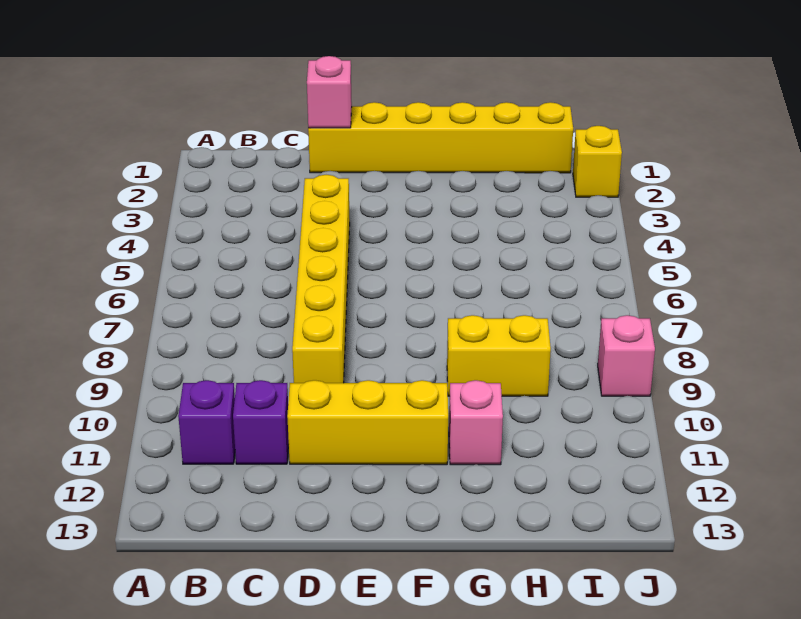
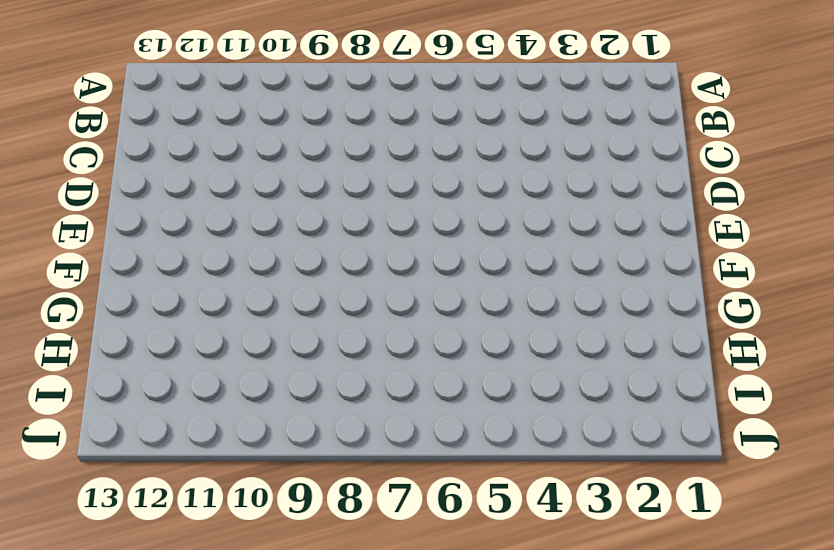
none -> purple brick B11 level 1
none -> purple brick C11 level 1

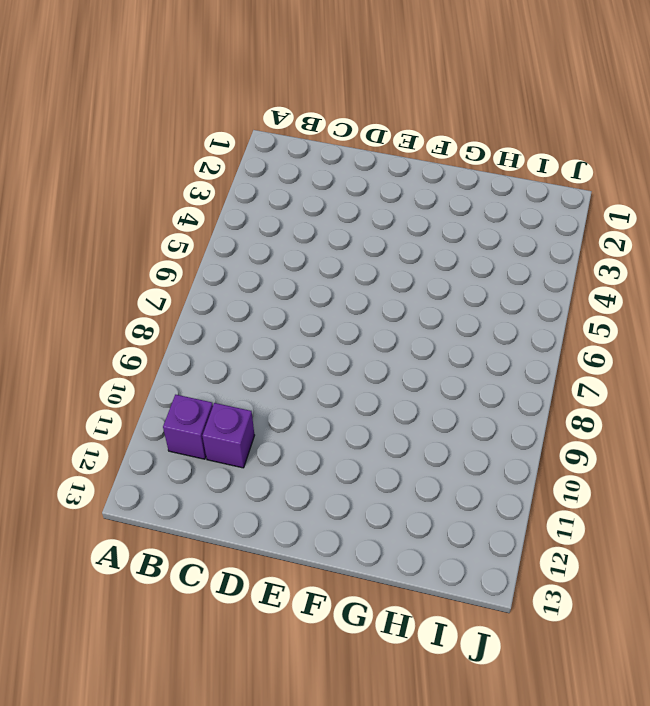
none -> yellow brick D1:I1 level 1
none -> yellow brick D4:D9 level 1

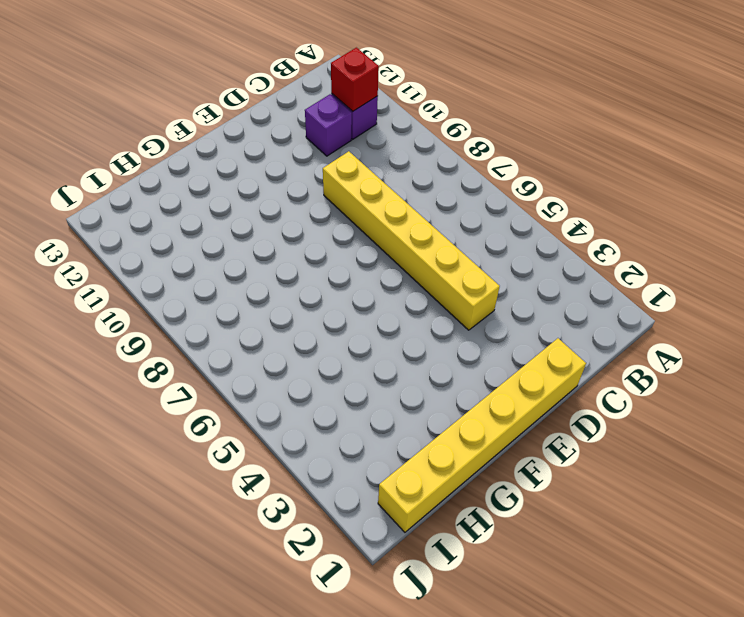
red brick B11 level 2 -> none
none -> yellow brick D11:F11 level 1
none -> yellow brick G9:H9 level 1

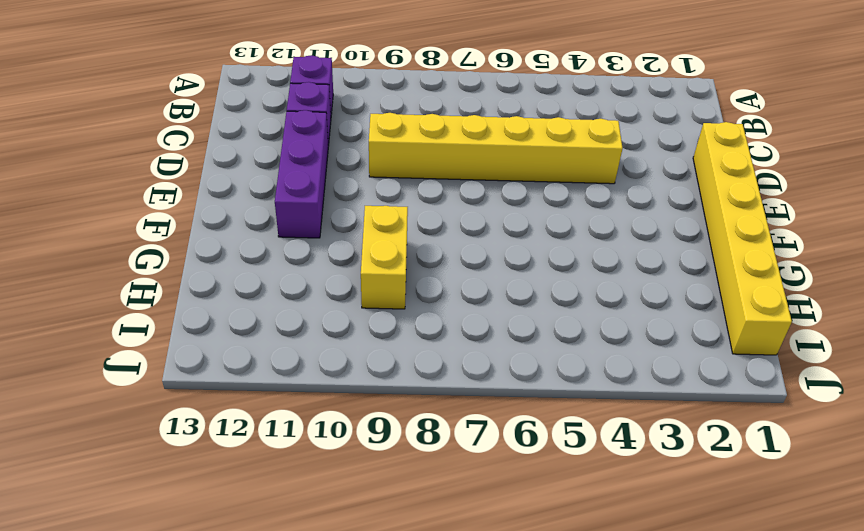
purple brick D11:F11 level 1 -> yellow brick D11:F11 level 1
none -> pink brick G11 level 1
none -> yellow brick J2 level 1

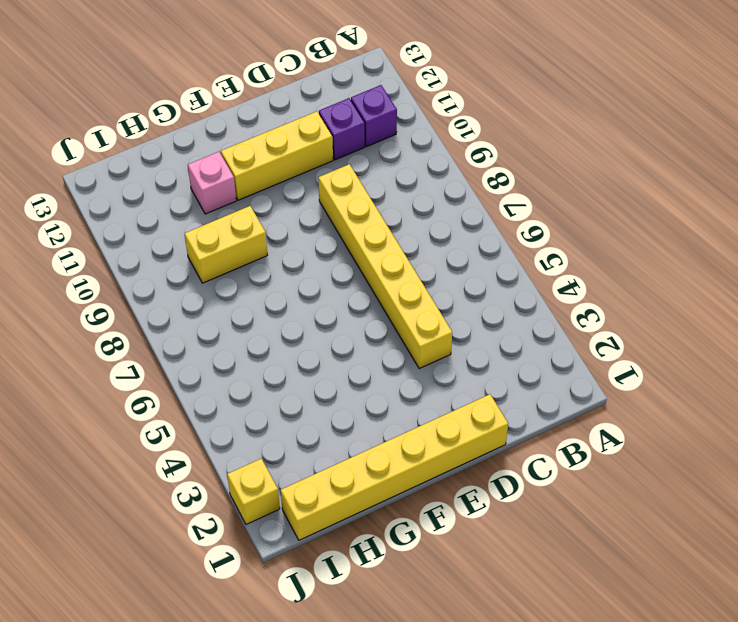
none -> pink brick J9 level 1
none -> pink brick D1 level 2

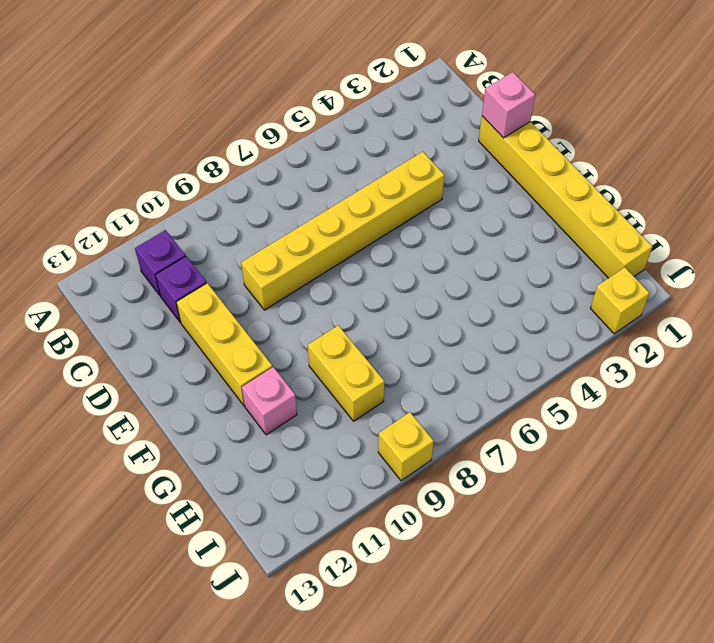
yellow brick J9 level 1 -> pink brick J9 level 1

